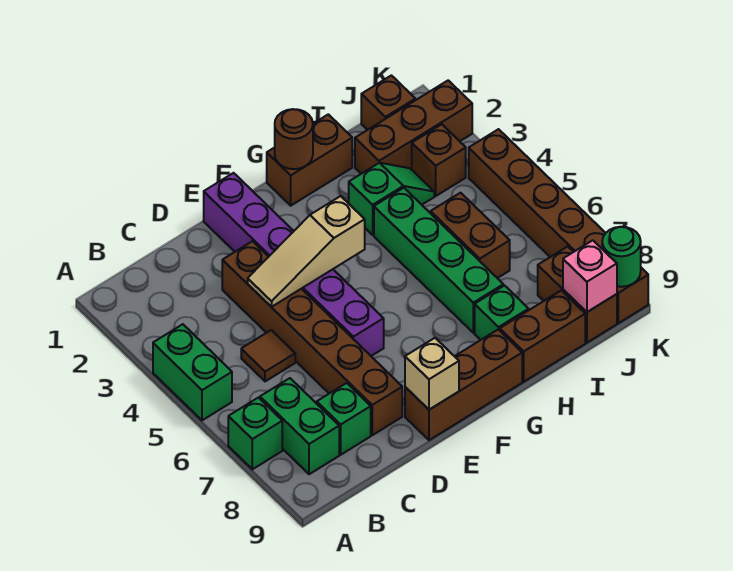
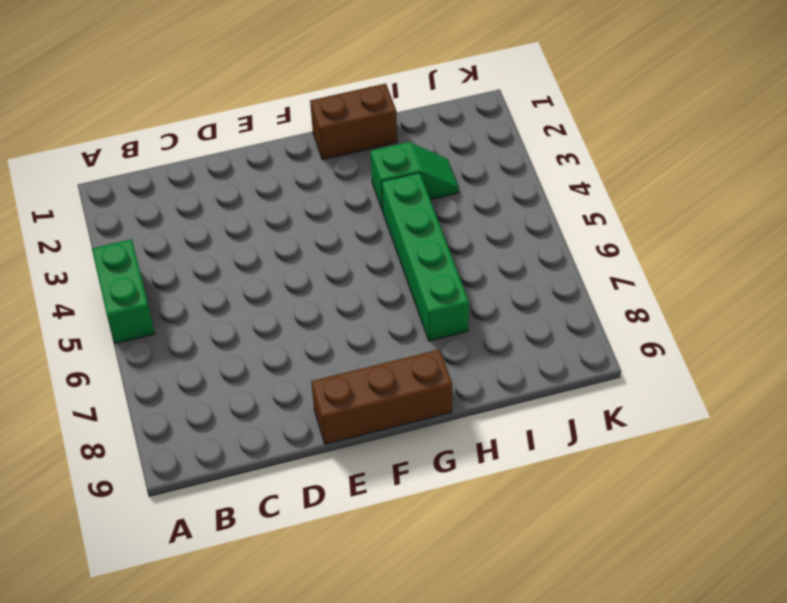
none -> green brick A7 level 1
none -> green brick B7:B8 level 1
none -> brown tile C5 level 1

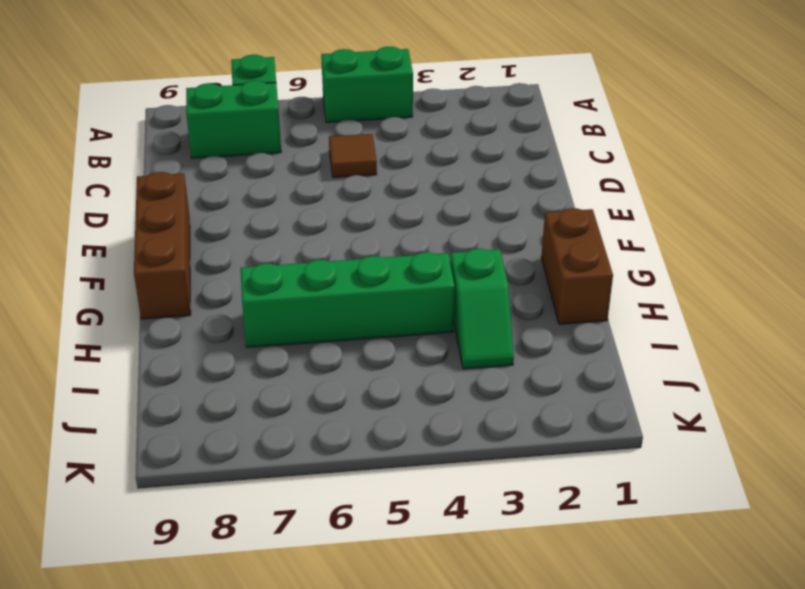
none -> green brick C8 level 1
none -> brown brick D3:D8 level 1
none -> purple brick E1:E6 level 1

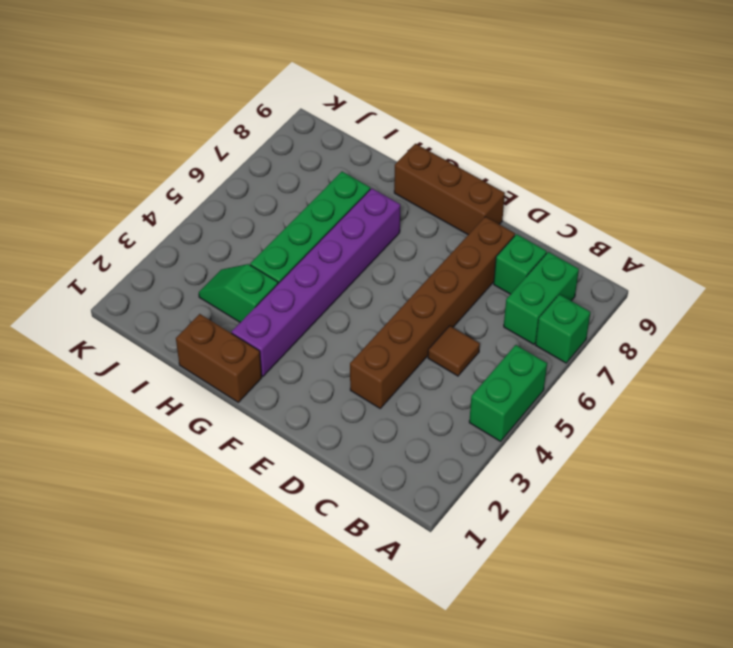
purple brick G2:G7 level 1 -> purple brick E1:E6 level 1
none -> green brick H8 level 1
none -> brown brick H9:I9 level 1
none -> brown brick I2:K2 level 1

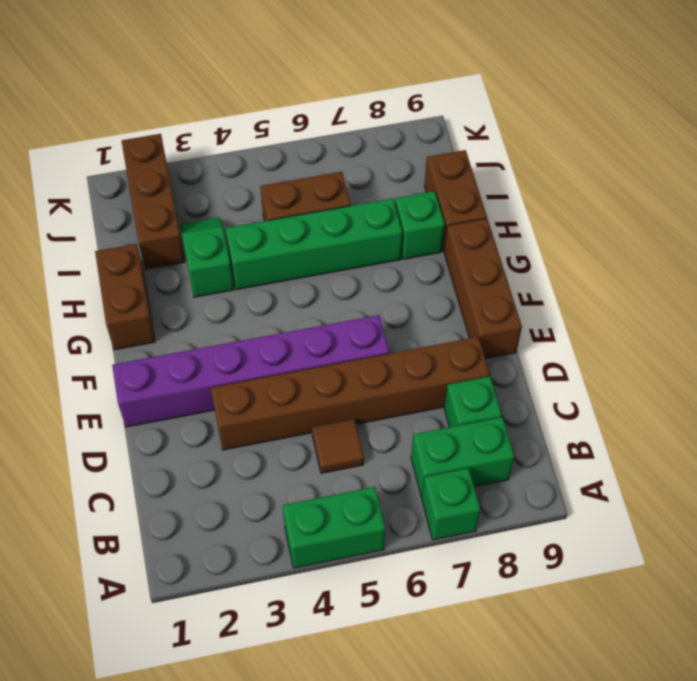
none -> brown brick J1 level 1
none -> brown brick J3 level 1
none -> brown brick J8:J9 level 1

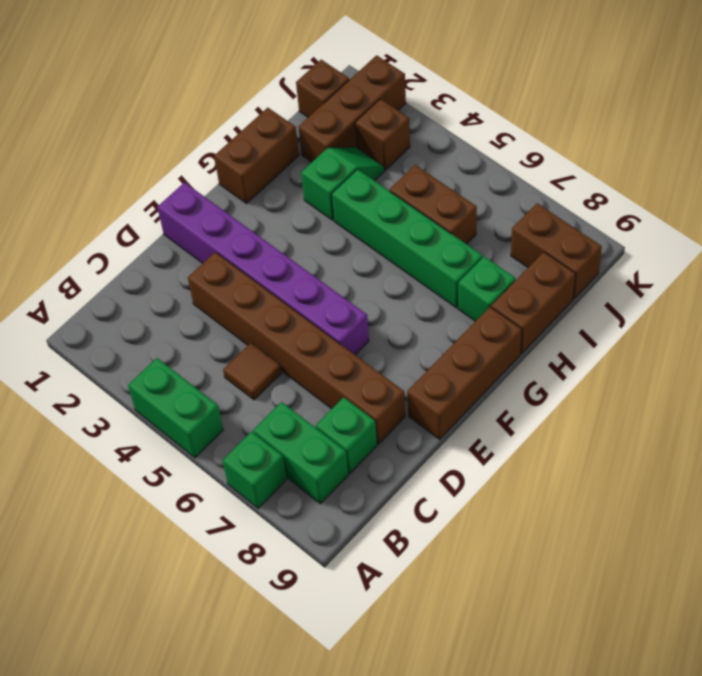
none -> brown brick K4:K9 level 1
none -> tan slope D4:F4 level 2 top F
none -> tan brick E9 level 2

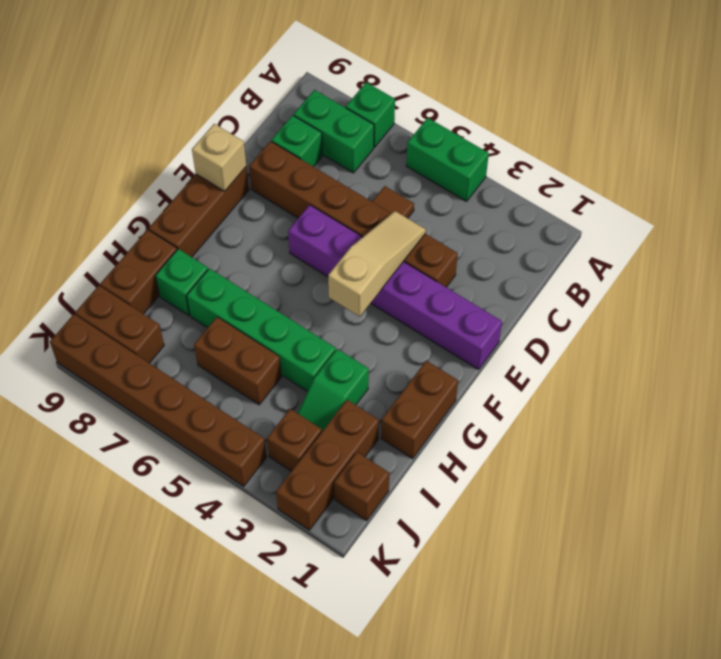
none -> brown round brick G1 level 2
none -> pink brick J9 level 2
none -> green round brick K9 level 2

